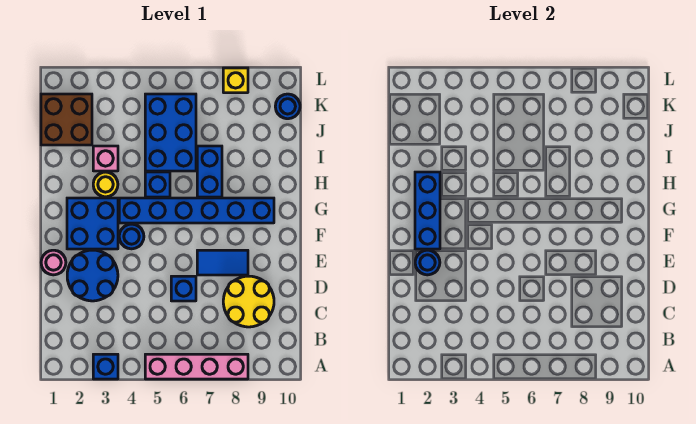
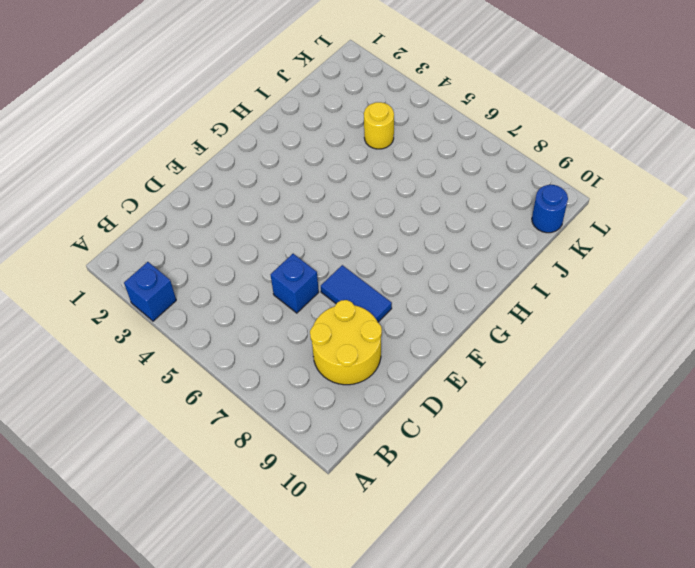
yellow round brick J4 level 1 -> yellow round brick H3 level 1
none -> pink brick A5:A8 level 1
none -> blue round brick D2:E3 level 1
none -> pink round brick E1 level 1

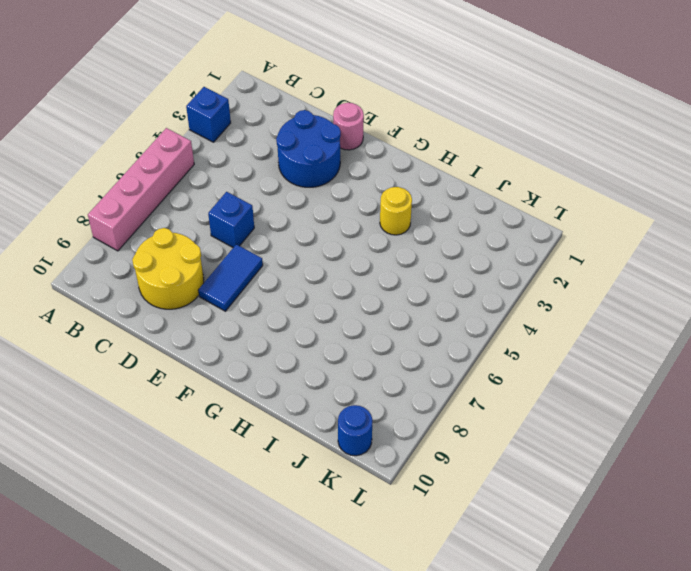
none -> blue brick F2:G3 level 1
none -> blue round brick F4 level 1
none -> blue brick G4:G9 level 1

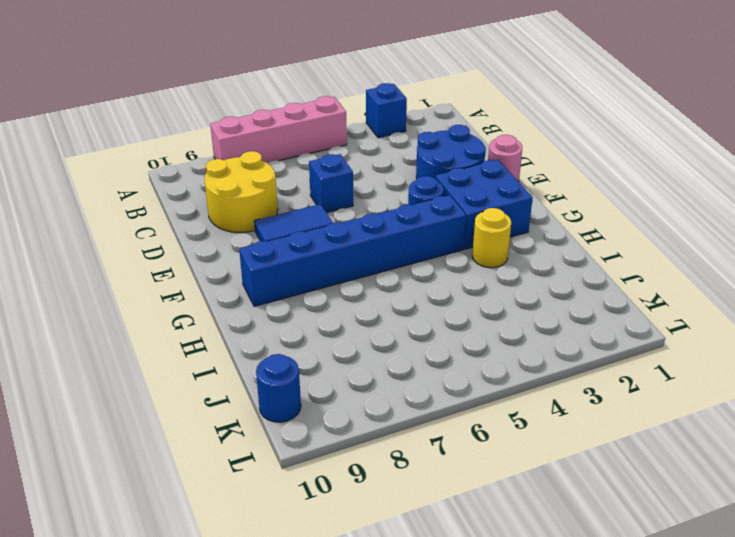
none -> blue brick H5 level 1
none -> blue brick H7:I7 level 1
none -> pink brick I3 level 1

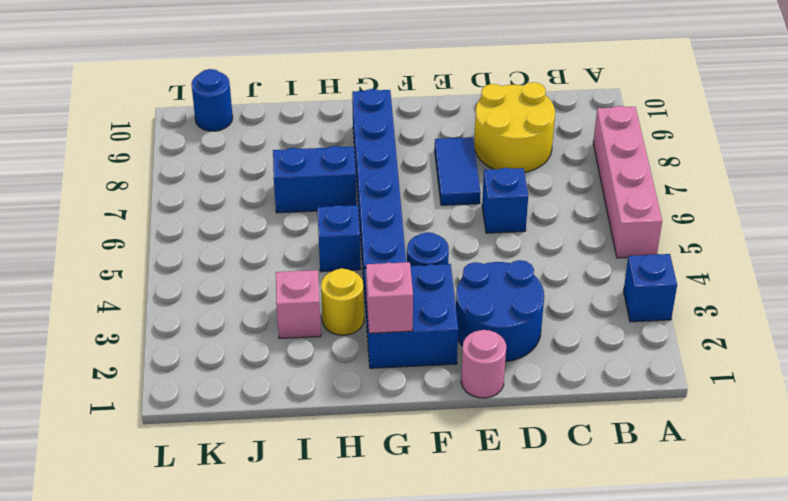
pink brick G2 level 2 -> blue brick F2:H2 level 2
none -> blue brick I5:K6 level 1
none -> brown brick J1:K2 level 1
none -> yellow brick L8 level 1

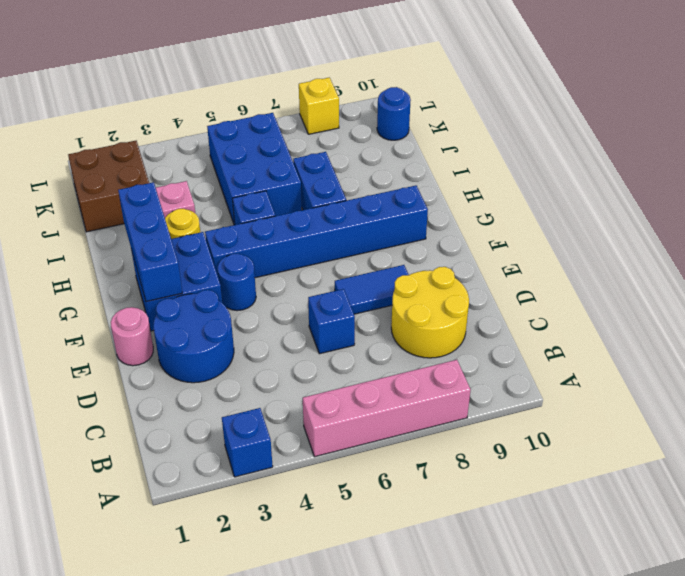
none -> blue round brick E2 level 2

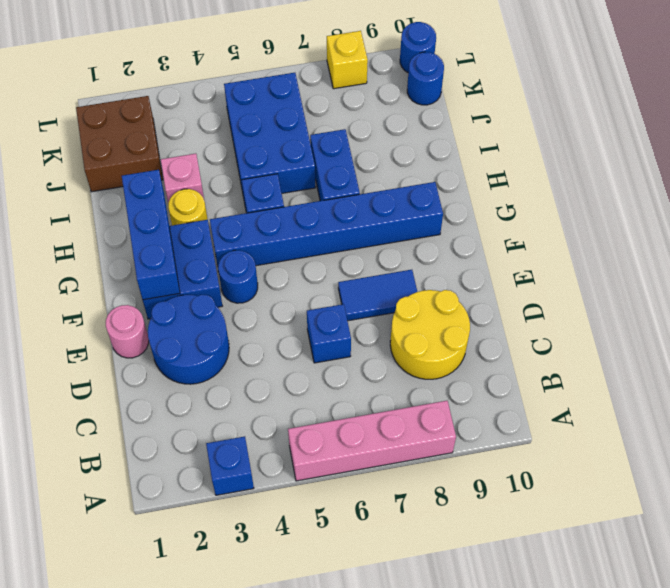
blue round brick L10 level 1 -> blue round brick E2 level 2

